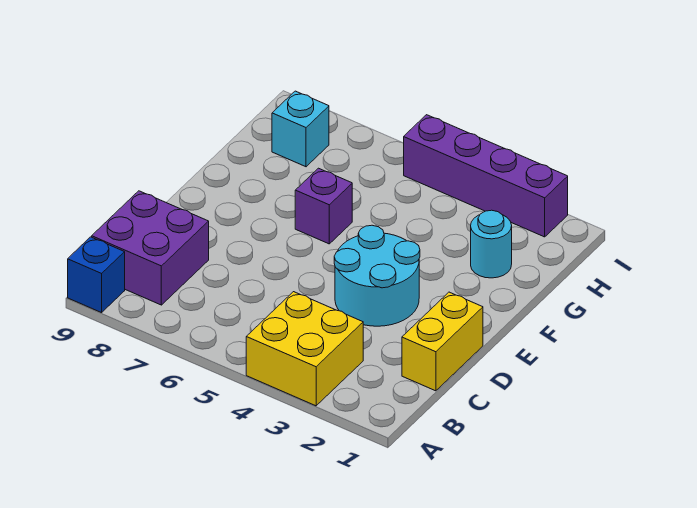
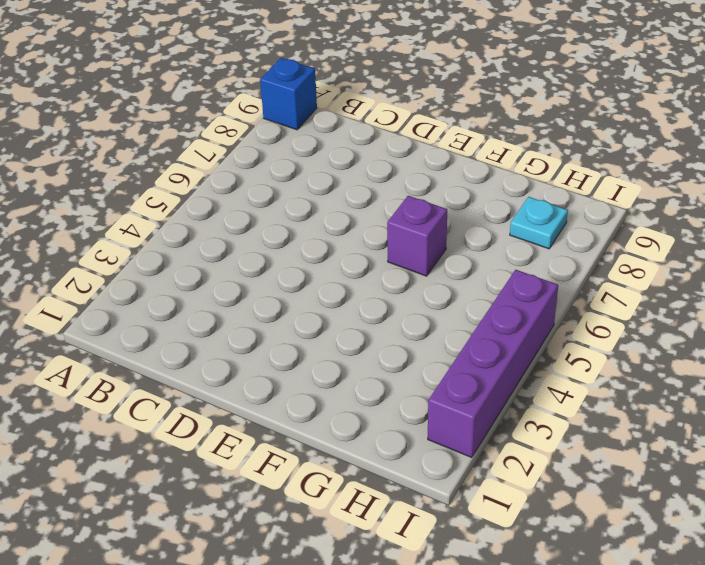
cyan plate H8 level 1 -> cyan brick H8 level 1
none -> yellow brick A3:B4 level 1
none -> purple brick B8:C9 level 1

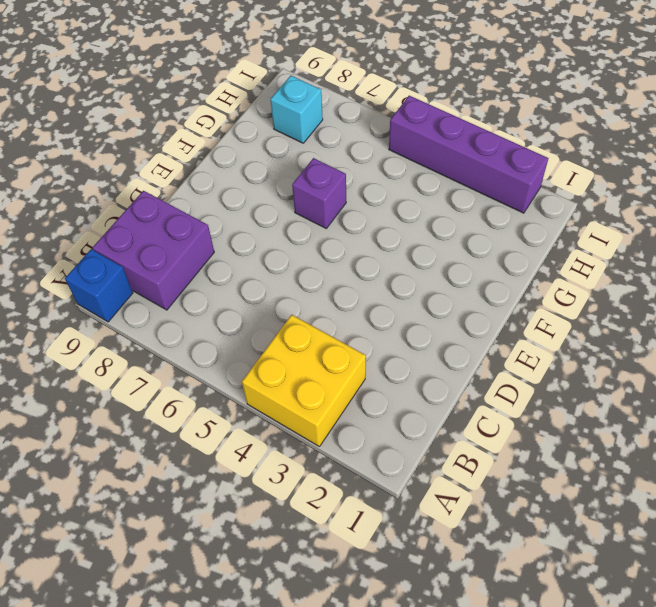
none -> yellow brick C1:D1 level 1
none -> cyan round brick D3:E4 level 1

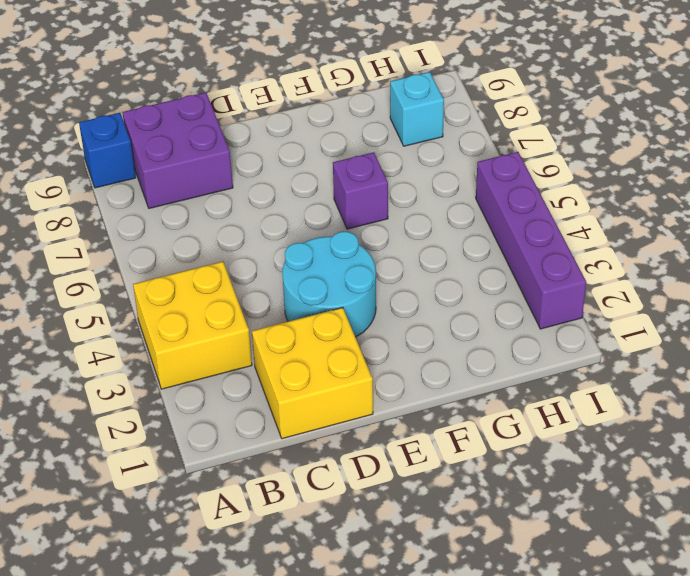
yellow brick C1:D2 level 1 -> yellow brick C1:D1 level 1
none -> cyan round brick G2 level 1

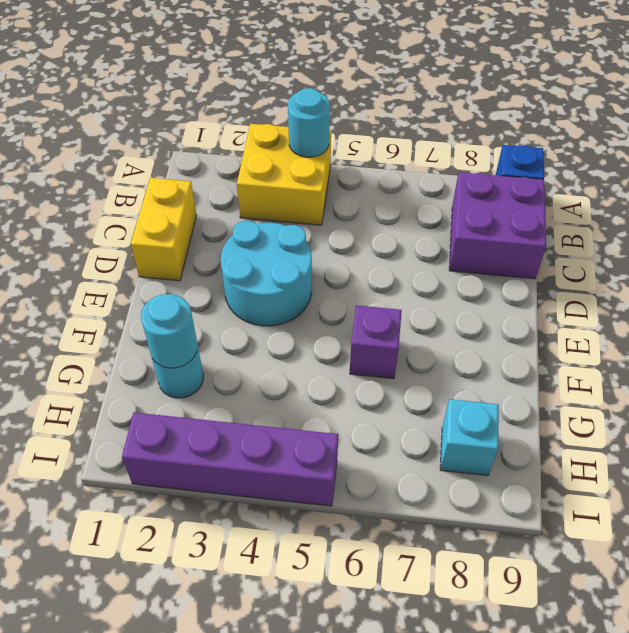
cyan round brick A4 level 2 -> none
cyan round brick G2 level 2 -> none

